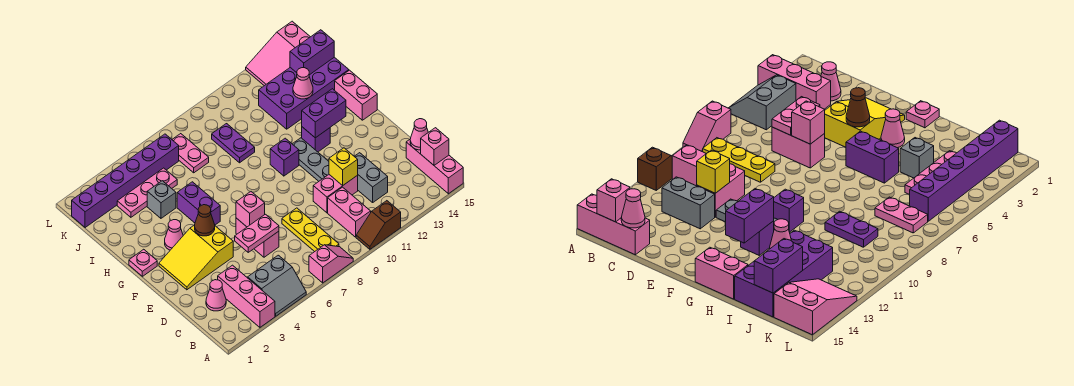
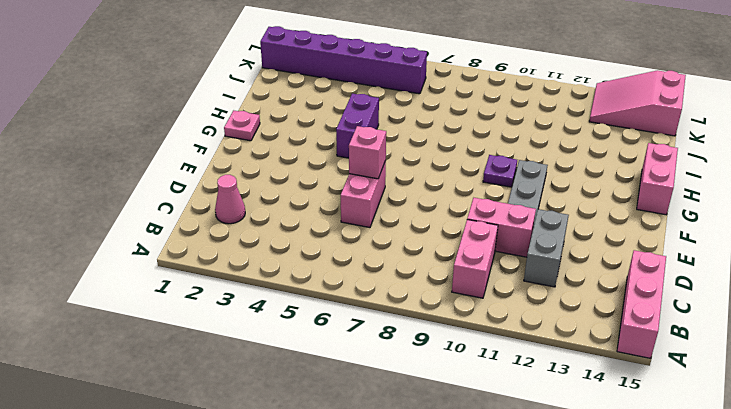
purple plate G10 level 1 -> purple brick G10 level 1
none -> pink brick A3:C3 level 1
none -> grey slope A4:B5 level 1 top B
none -> pink slope A7:A8 level 1 top 7
none -> brown slope A10:A11 level 1 top 11

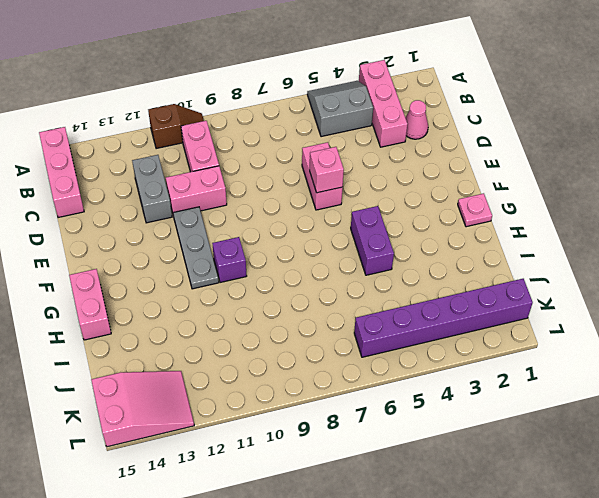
none -> pink slope A7:A8 level 1 top 7
none -> yellow plate B8:D8 level 1
none -> yellow slope E2:F4 level 1 top 4
none -> pink cone G3 level 1

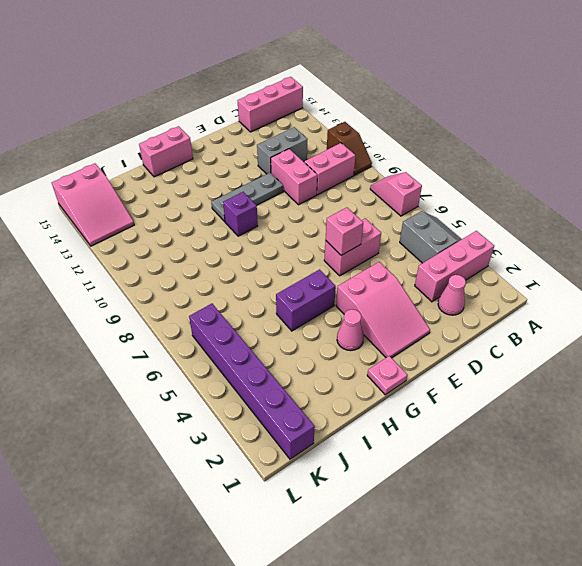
pink slope E2:F4 level 1 top 4 -> yellow slope E2:F4 level 1 top 4
none -> yellow plate B8:D8 level 1
none -> purple brick G12 level 1
none -> grey brick I4 level 1
none -> purple plate I9:J9 level 1

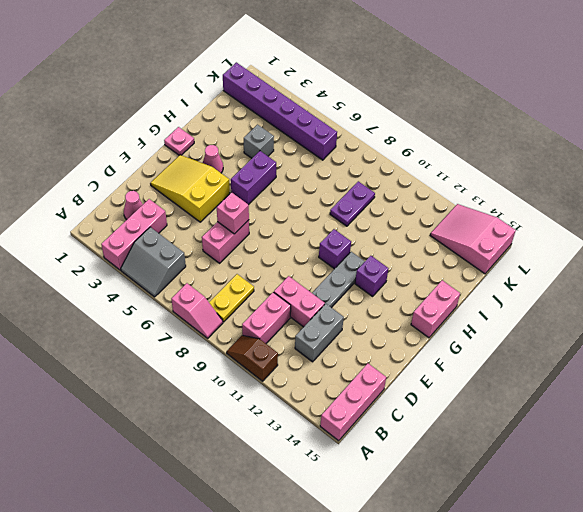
yellow plate B8:C8 level 1 -> yellow plate B8:D8 level 1
none -> purple brick I12:J15 level 1
none -> pink plate J3:J5 level 1
none -> pink plate J7:K7 level 1
none -> pink brick B15 level 2

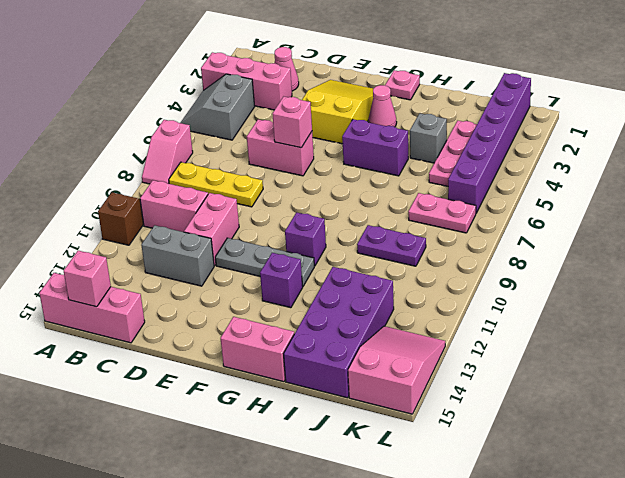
none -> pink cone C15 level 2
none -> pink plate D5:D6 level 2
none -> yellow brick D11 level 2
none -> brown cone F4 level 2

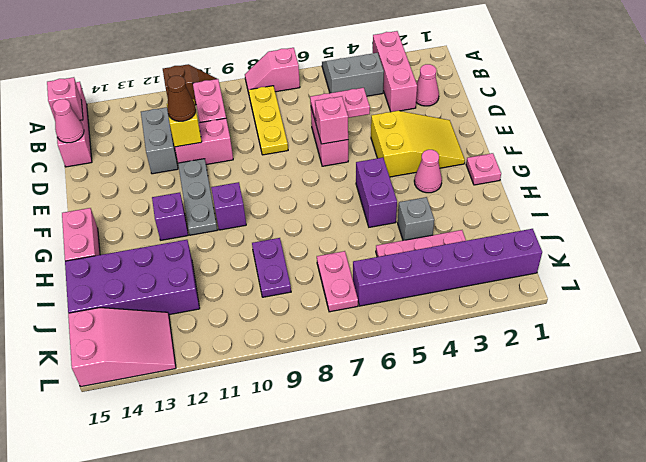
brown cone D11 level 3 -> brown cone F4 level 2
none -> purple brick G12:G13 level 2
none -> pink cone I13 level 2
none -> purple brick J14:J15 level 2

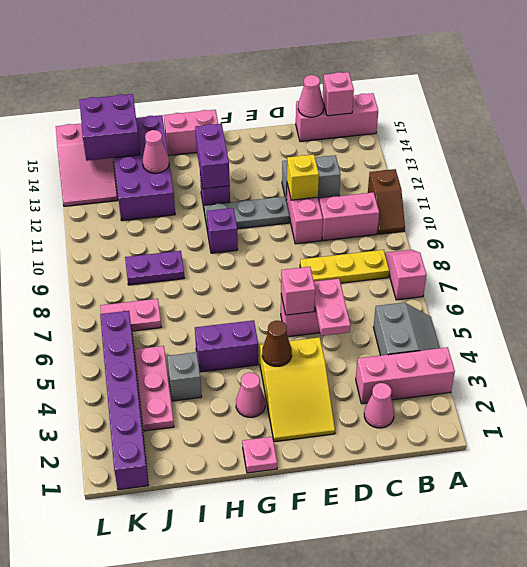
purple brick J14:K15 level 2 -> purple brick J14:J15 level 2

